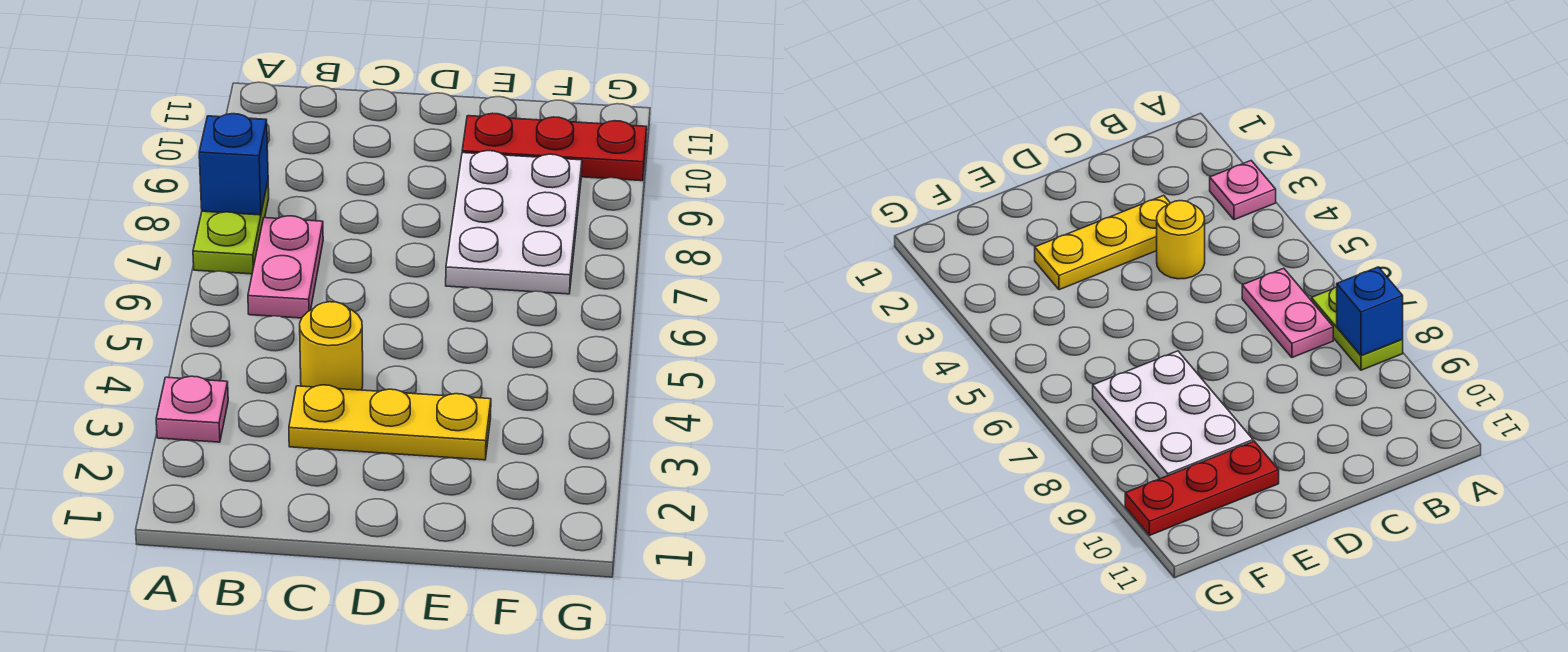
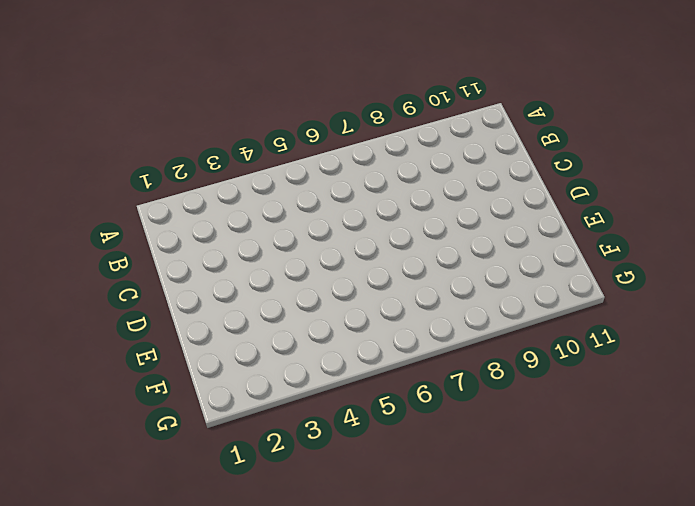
none -> pink plate A3 level 1
none -> lime plate A7:A8 level 1

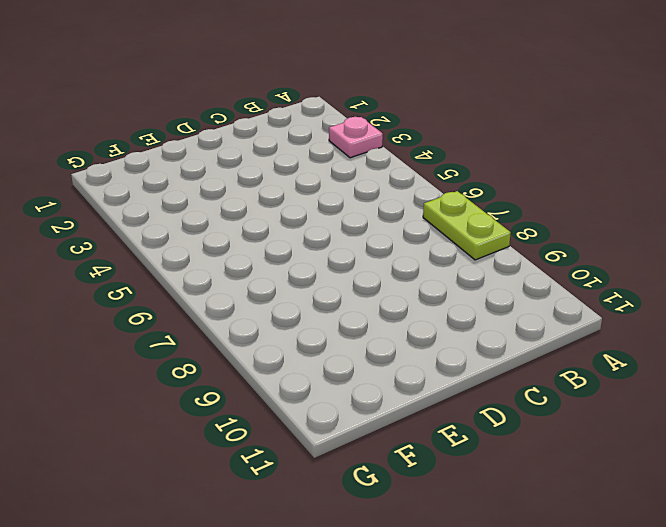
none -> pink plate B6:B7 level 1
none -> yellow plate C3:E3 level 1

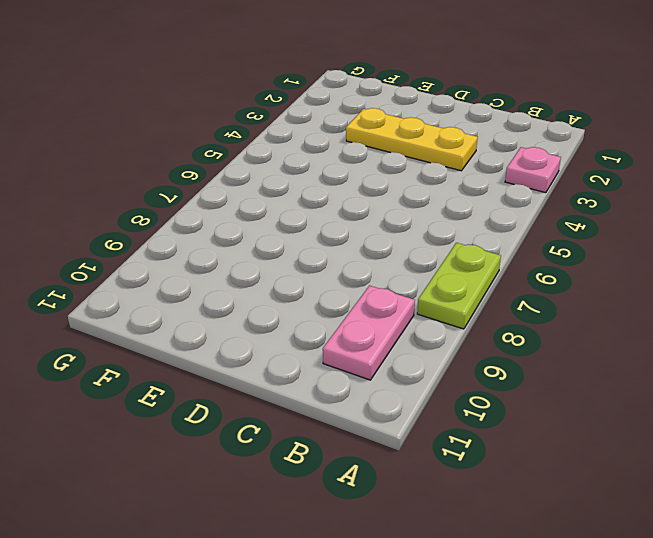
pink plate B9:B10 level 1 -> pink plate B6:B7 level 1
none -> yellow round brick C4 level 1
none -> white plate E7:F9 level 1

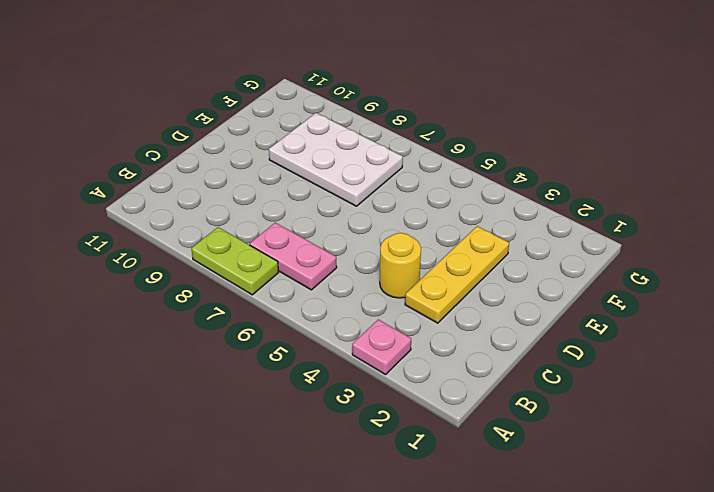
none -> red plate E10:G10 level 1
none -> blue brick A8 level 2

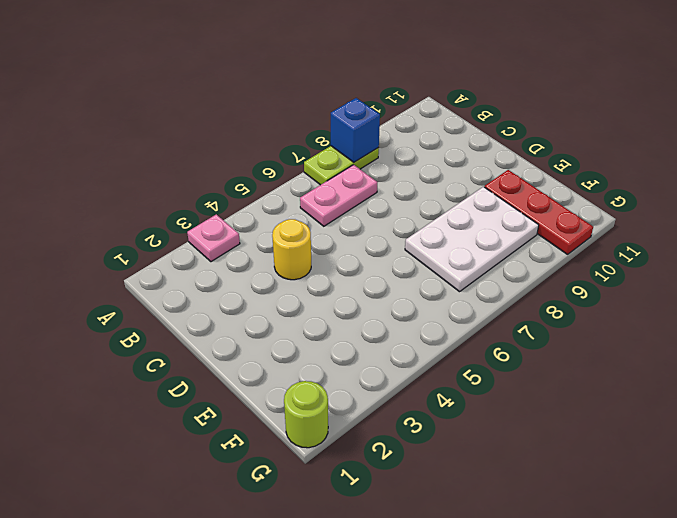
lime round brick G1 level 1 -> none
none -> yellow plate C3:E3 level 1

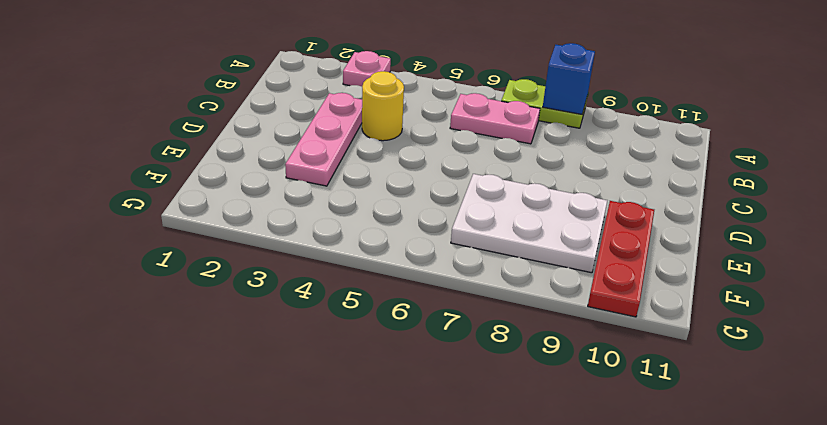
pink plate C3:E3 level 1 -> yellow plate C3:E3 level 1

